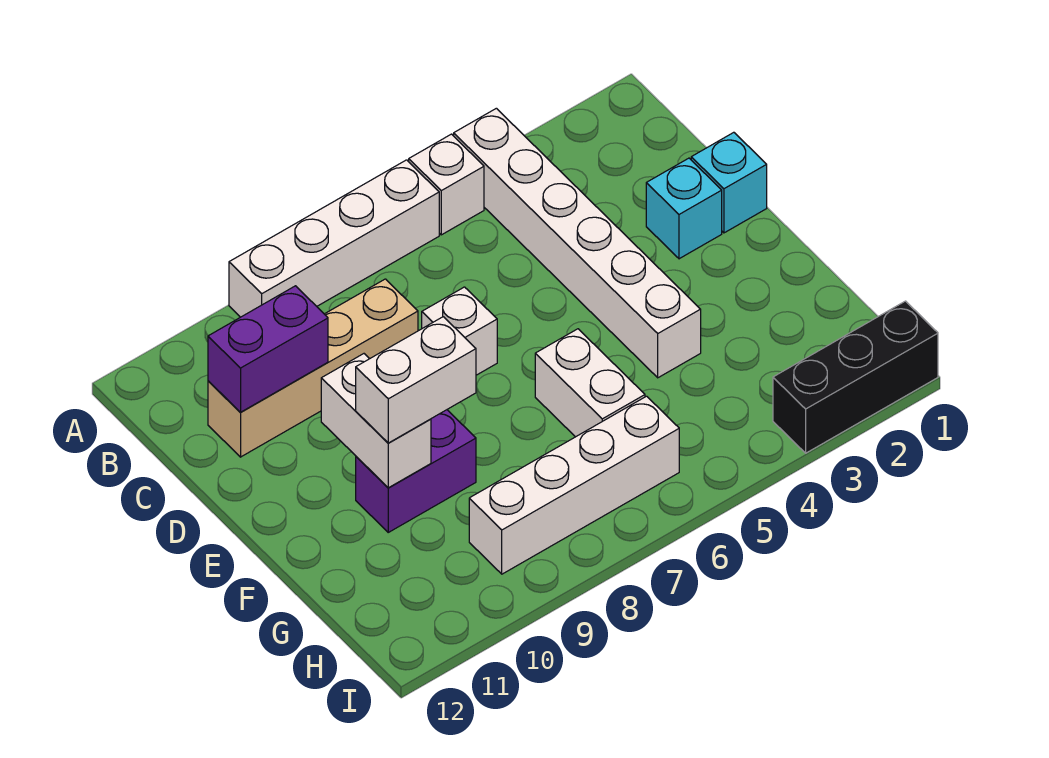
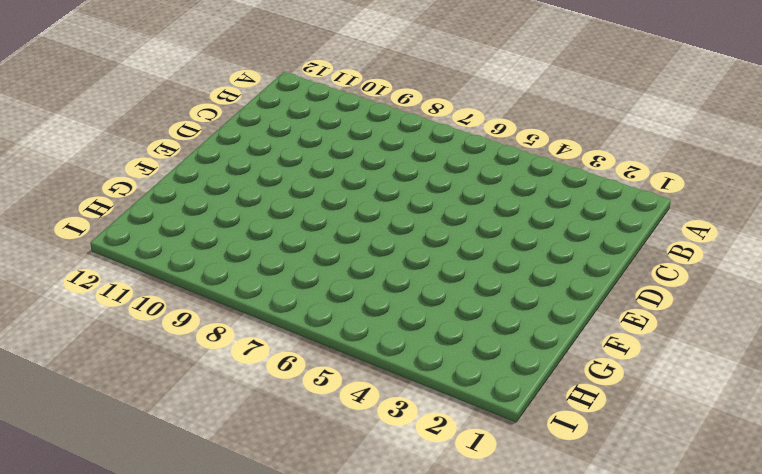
none -> white brick A4:F4 level 1
none -> white brick A5 level 1
none -> white brick A6:A9 level 1

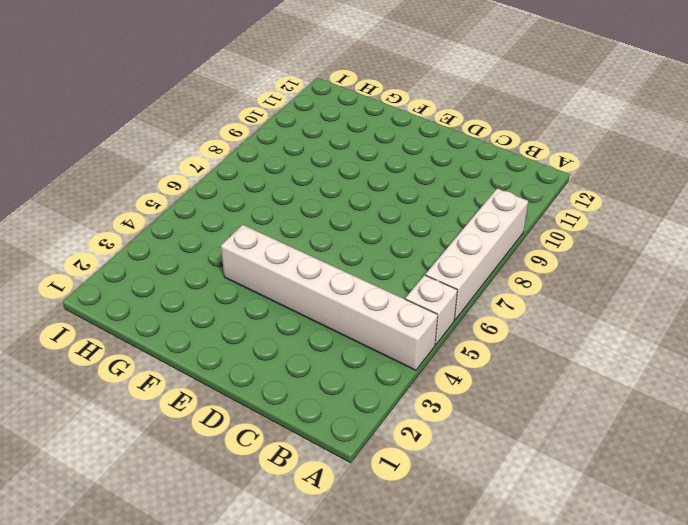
none -> tan brick C8:C11 level 1
none -> cyan brick D1 level 1
none -> cyan brick D2 level 1

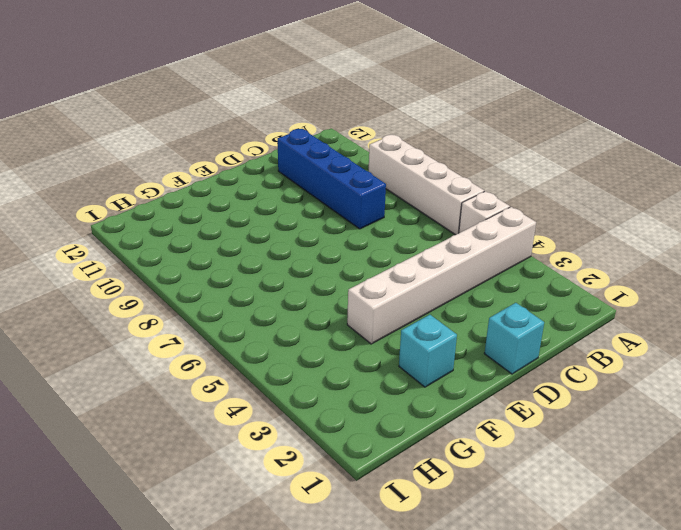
blue brick C8:C11 level 1 -> tan brick C8:C11 level 1
cyan brick F2 level 1 -> cyan brick D2 level 1
none -> white brick D7 level 1
none -> white brick F6:G6 level 1
none -> purple brick F9:F10 level 1

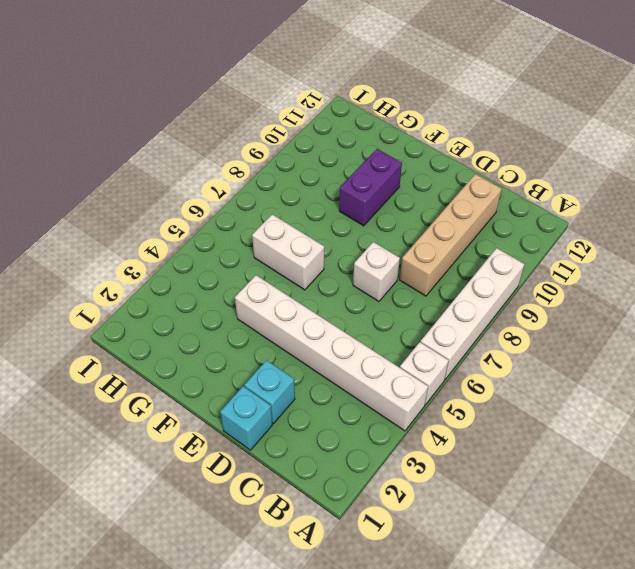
none -> white brick H6:H9 level 1
none -> black brick I1:I3 level 1
none -> purple brick C10:C11 level 2

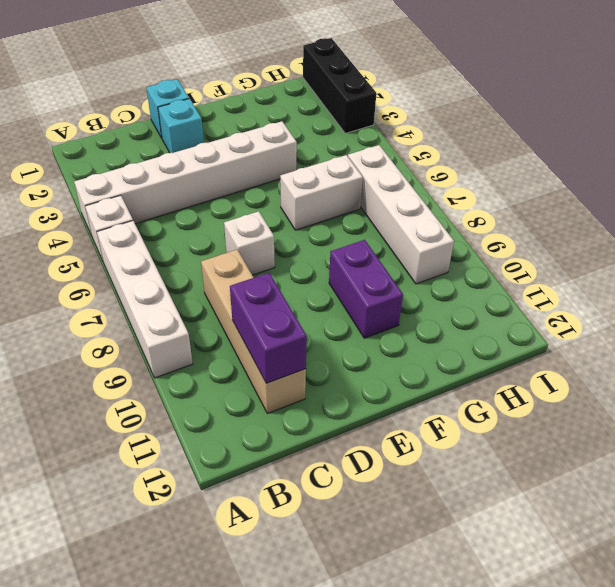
none -> white brick E10:F10 level 2
none -> white brick F9:F10 level 3

